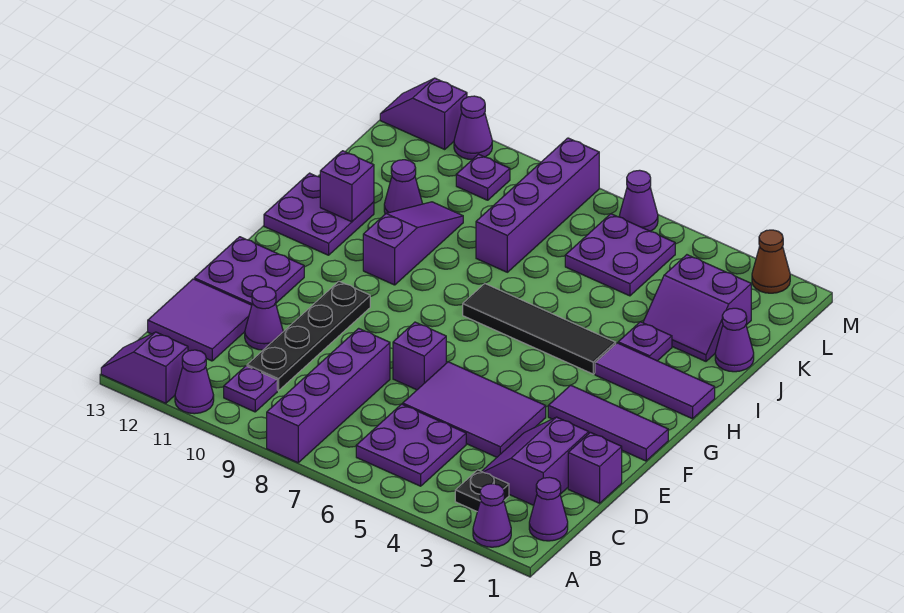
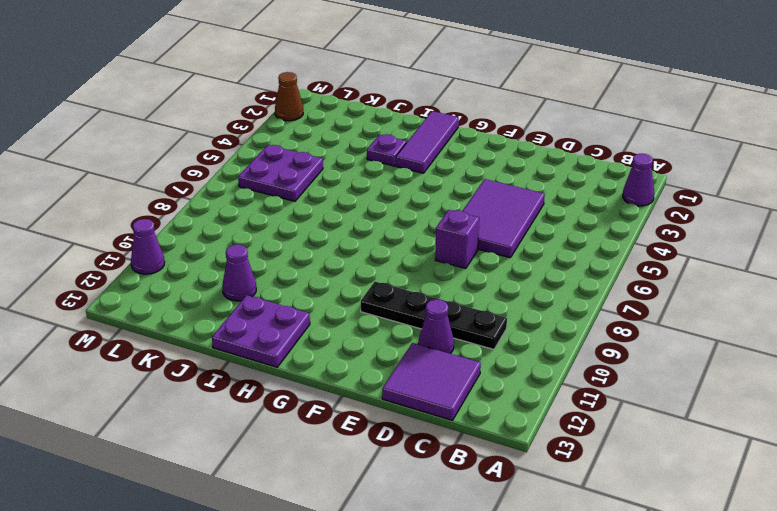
none -> purple brick A8:D8 level 1
none -> purple cone A11 level 1
none -> purple slope A12:A13 level 1 top 12
none -> purple cone B1 level 1

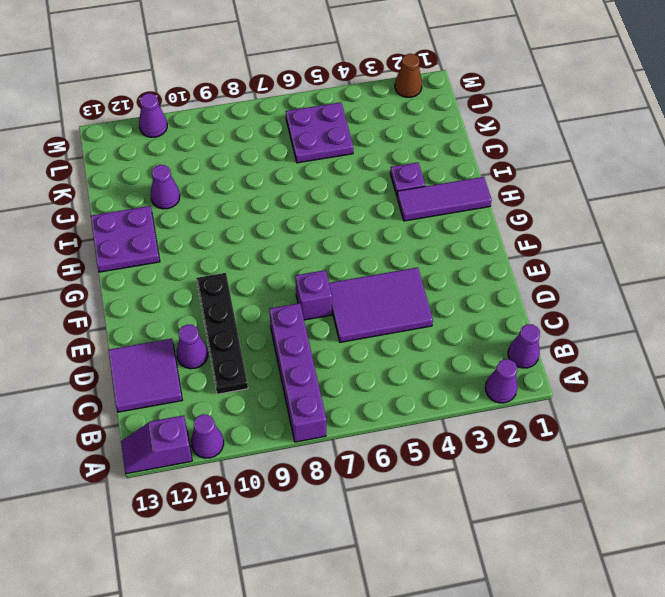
none -> black plate B3 level 1
none -> purple plate B5:C6 level 1
none -> purple plate B10 level 1
none -> purple slope C2:D3 level 1 top 2

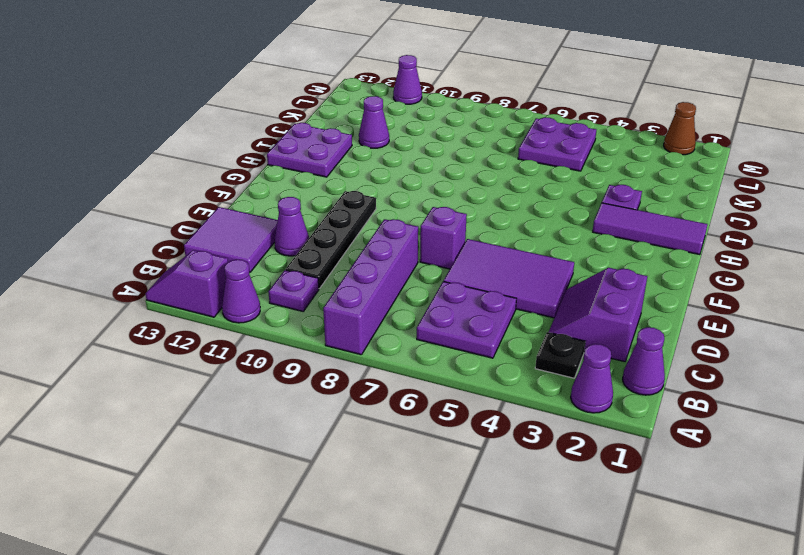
none -> purple brick D1 level 1
none -> purple plate E12:F13 level 1
none -> purple tile F1:F3 level 1
none -> black tile H4:H7 level 1

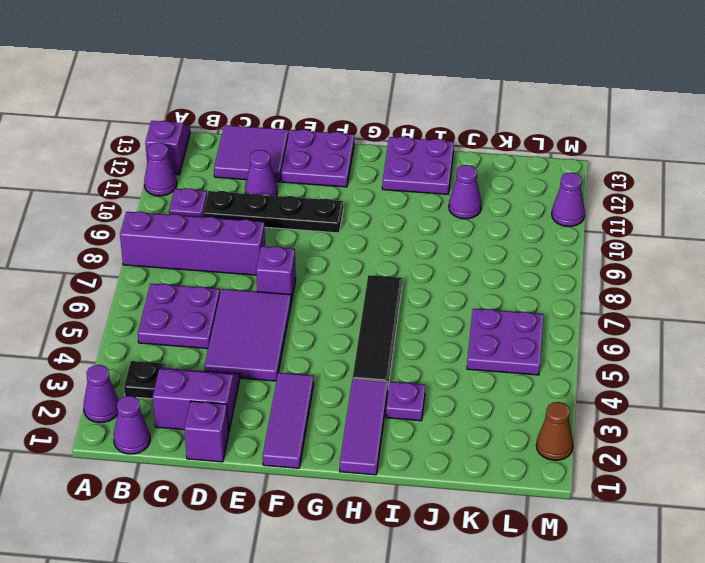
none -> purple slope H10:J10 level 1 top H
none -> purple cone J1 level 1
none -> purple slope J2:K3 level 1 top K
none -> purple brick J8:M8 level 1

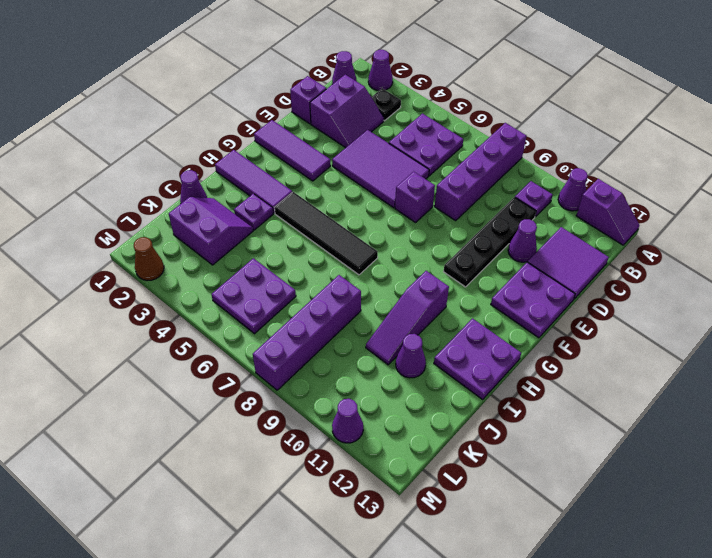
none -> purple plate L10 level 1
none -> purple cone M6 level 1
none -> purple slope M12:M13 level 1 top 12
none -> purple brick I12 level 2

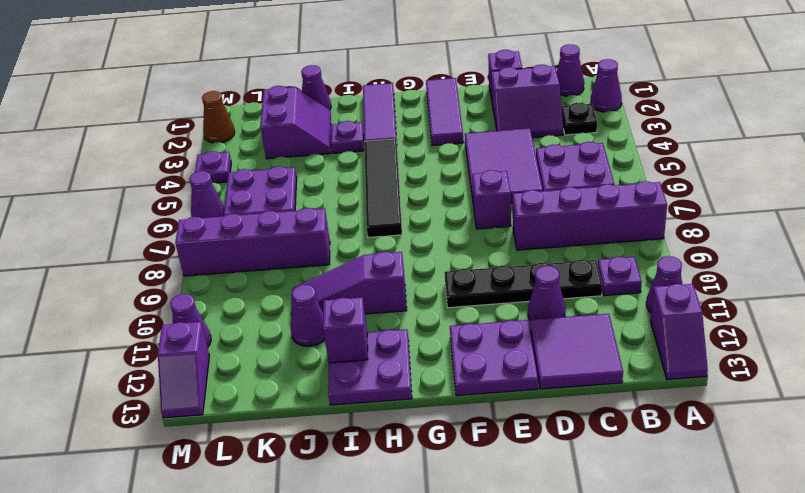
purple plate M4 level 1 -> purple plate L10 level 1

